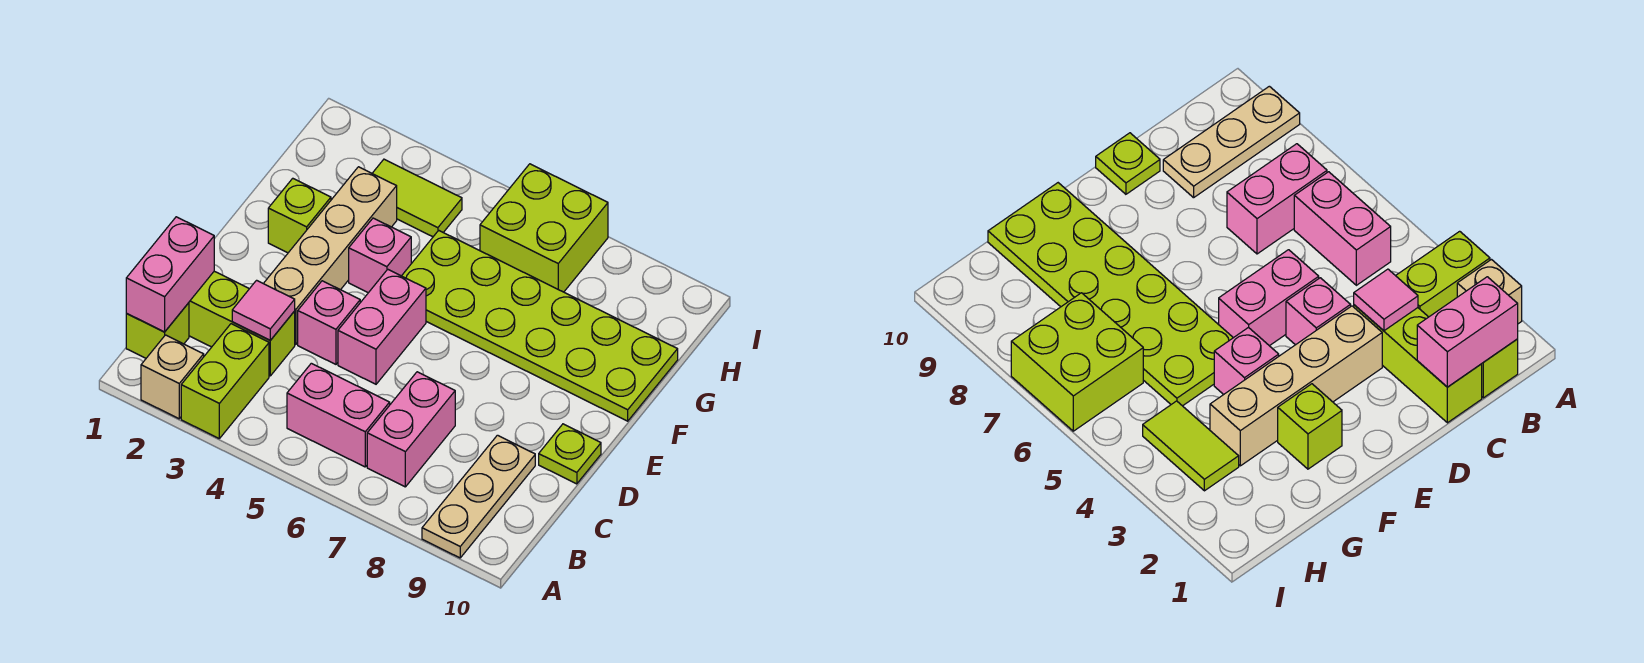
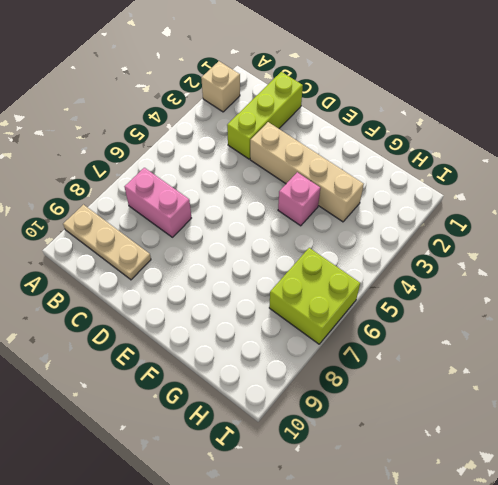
none -> lime brick A3:B3 level 1
none -> lime brick B1 level 1
none -> pink brick B5:B6 level 1

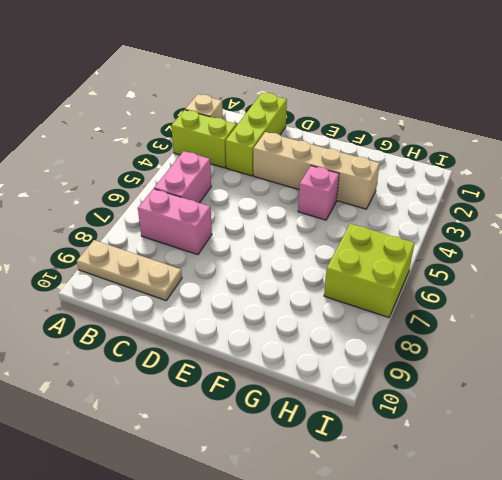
none -> lime brick B1 level 1
none -> pink brick D4 level 1
none -> pink brick D5:E5 level 1

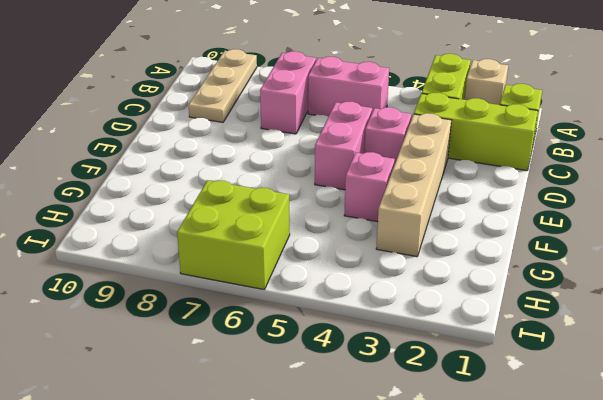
none -> lime plate D10 level 1
none -> lime brick F2 level 1
none -> lime plate F5:G10 level 1

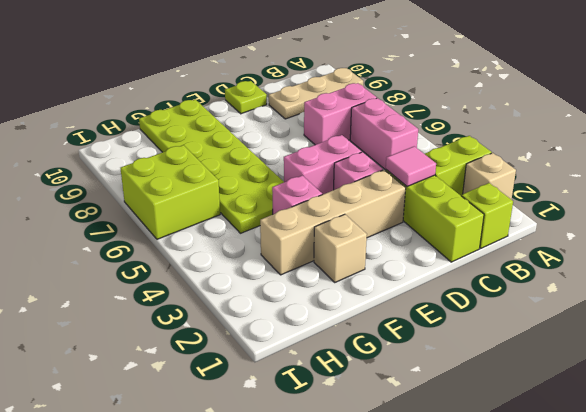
tan brick F2 level 1 -> lime brick F2 level 1
none -> lime tile H3:H4 level 1
none -> pink brick B1:C1 level 2

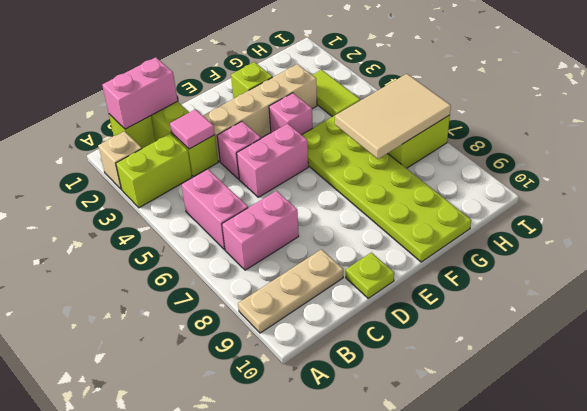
tan tile G6:I7 level 2 -> none

